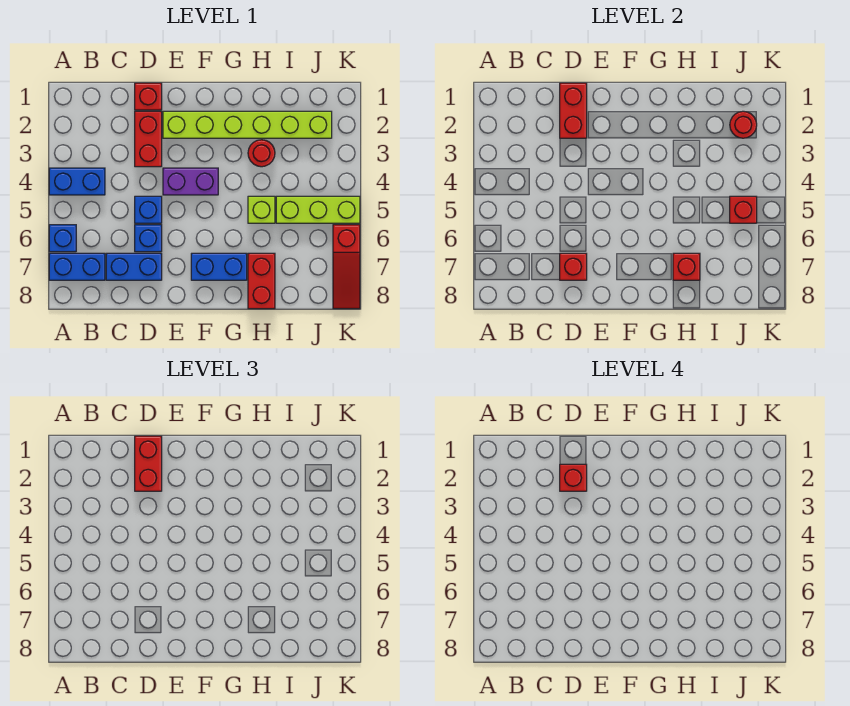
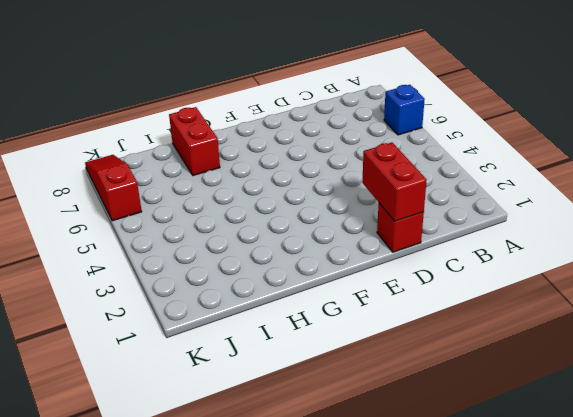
none -> blue brick A4:B4 level 1
none -> blue brick A7:B7 level 1
none -> blue brick C7:D7 level 1

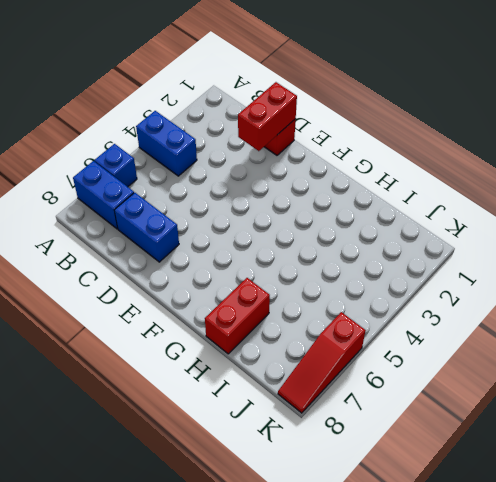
none -> red brick D2:D3 level 1
none -> blue brick D5 level 1
none -> blue brick D6 level 1

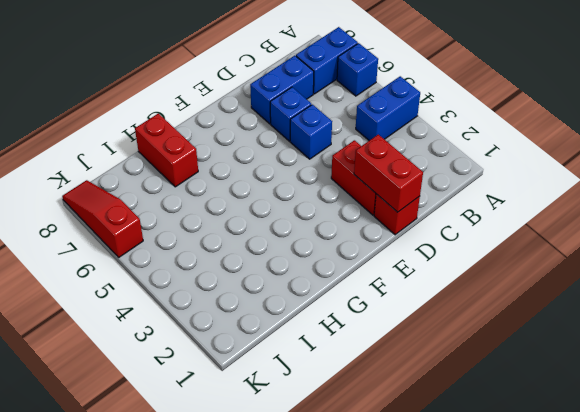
none -> lime brick E2:J2 level 1
none -> purple brick E4:F4 level 1
none -> blue brick F7:G7 level 1

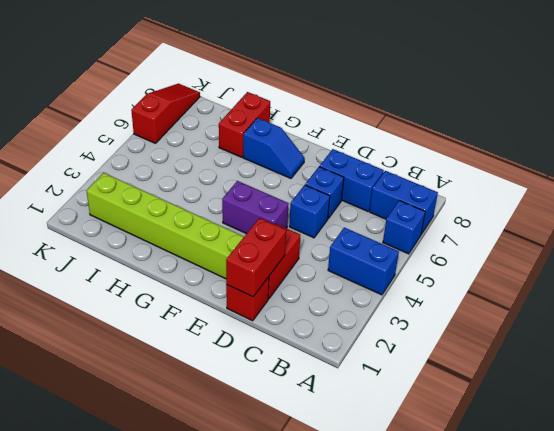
blue slope F7:G7 level 1 top G -> blue brick F7:G7 level 1
none -> red round brick H3 level 1
none -> lime brick H5 level 1
none -> lime brick I5:K5 level 1

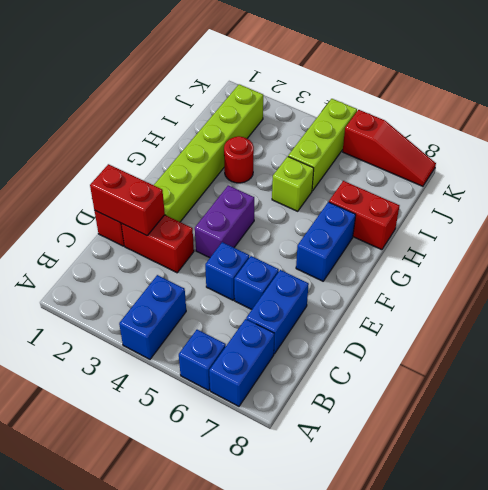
none -> red brick D7 level 2
none -> red brick H7 level 2
none -> red round brick J2 level 2

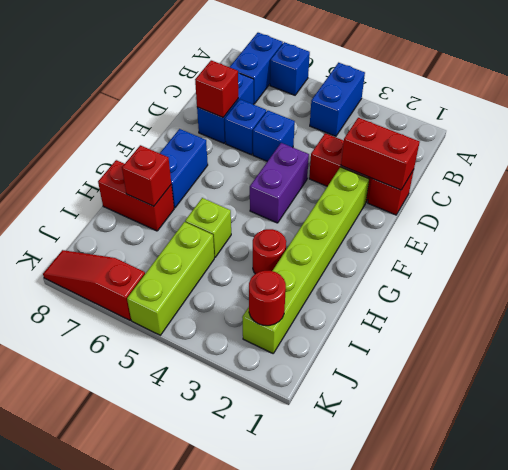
none -> red brick J5 level 2
none -> red brick D1:D2 level 3
none -> red brick D2 level 4

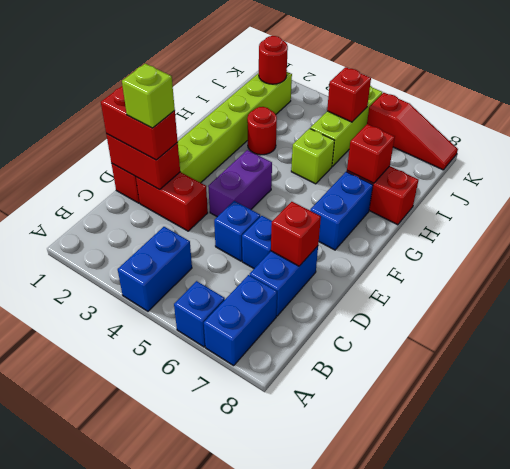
lime brick D2 level 4 -> red brick D2 level 4

